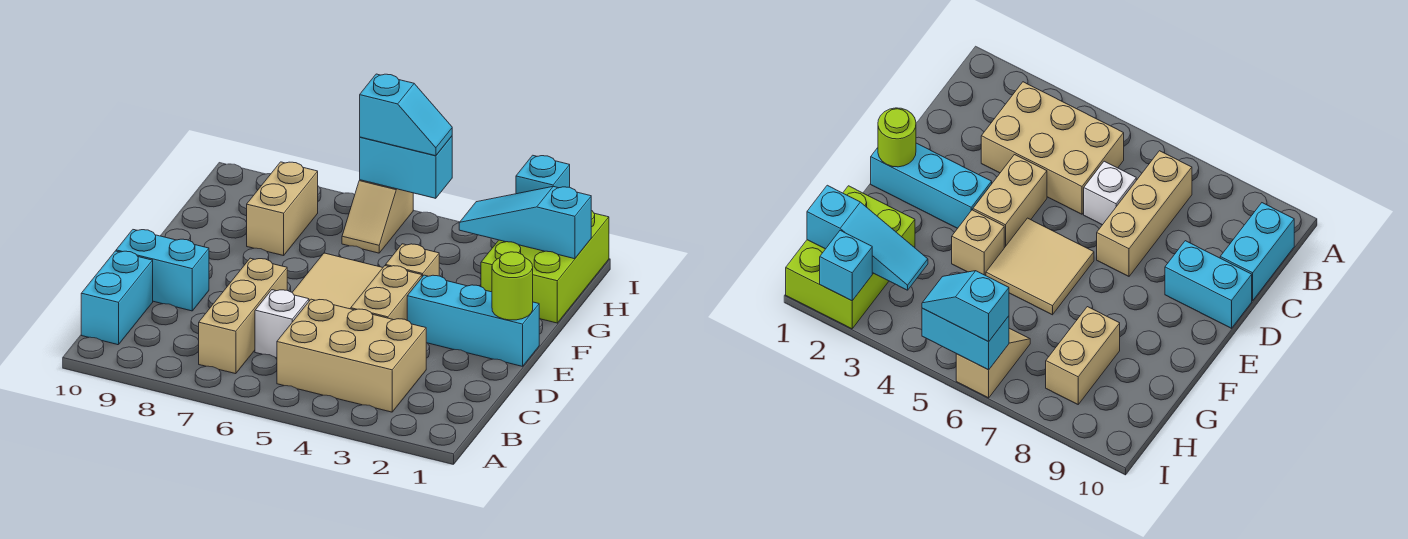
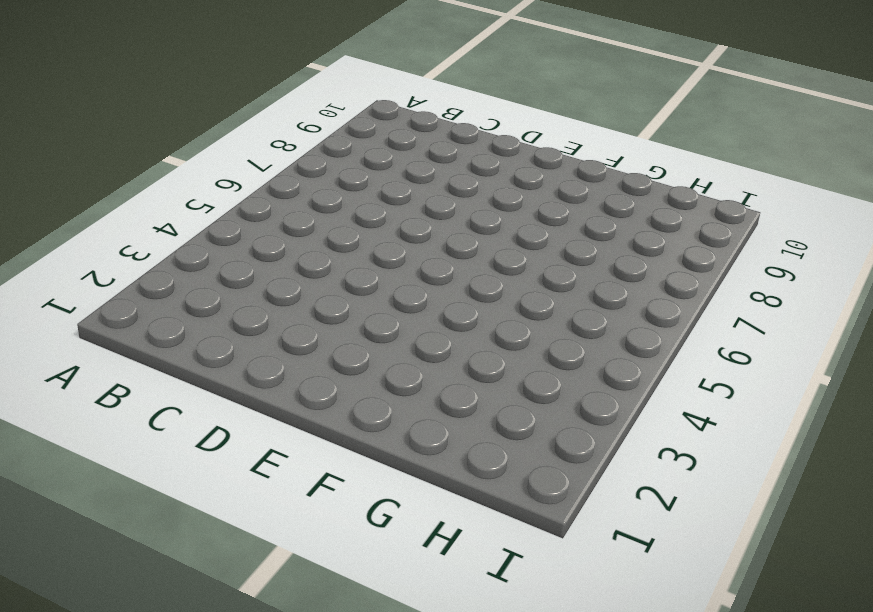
none -> tan brick B3:C5 level 1
none -> tan brick B7:D7 level 1
none -> cyan brick B10:C10 level 1

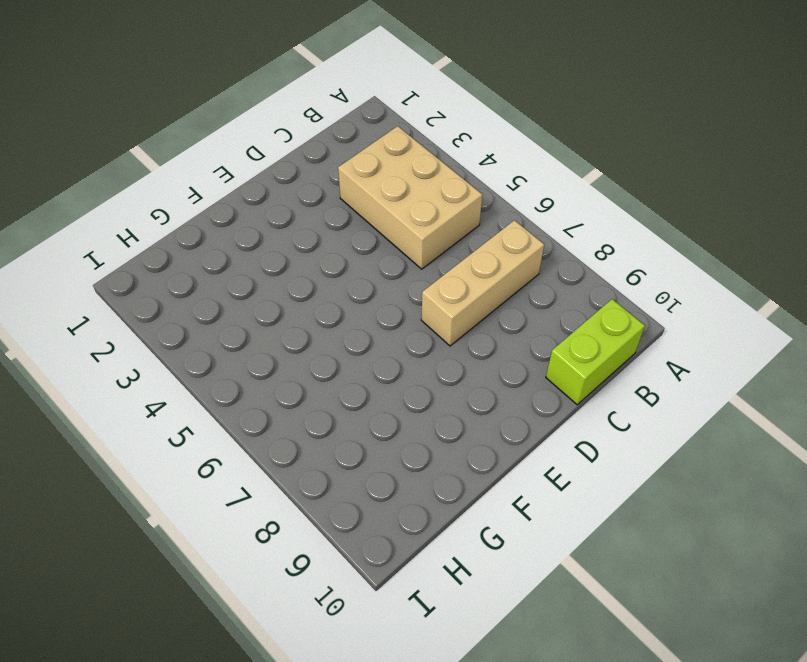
lime brick B10:C10 level 1 -> cyan brick B10:C10 level 1
none -> white brick C6 level 1
none -> tan brick D4:E4 level 1
none -> cyan brick D9:D10 level 1

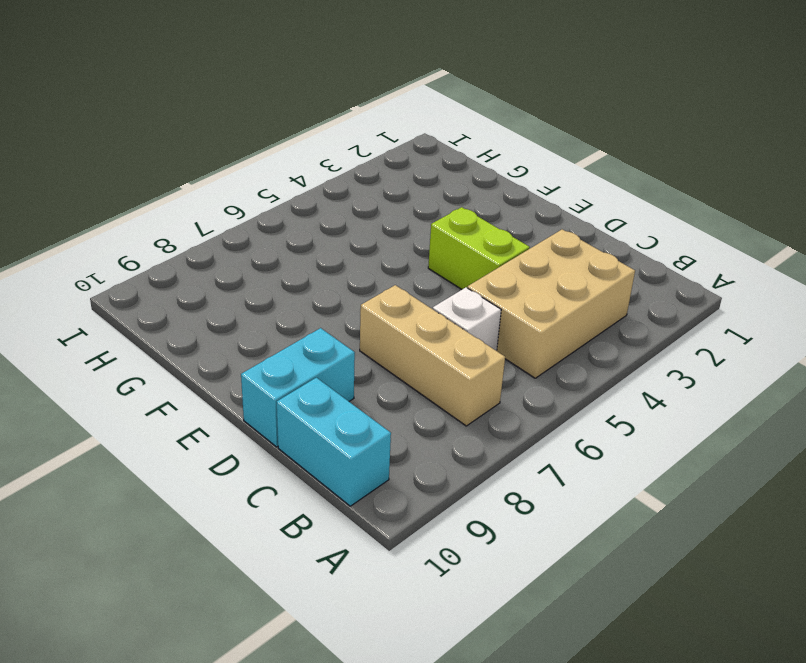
lime brick D4:E4 level 1 -> tan brick D4:E4 level 1
none -> cyan brick E1:E3 level 1
none -> tan tile E5:F6 level 1
none -> tan brick F4 level 1

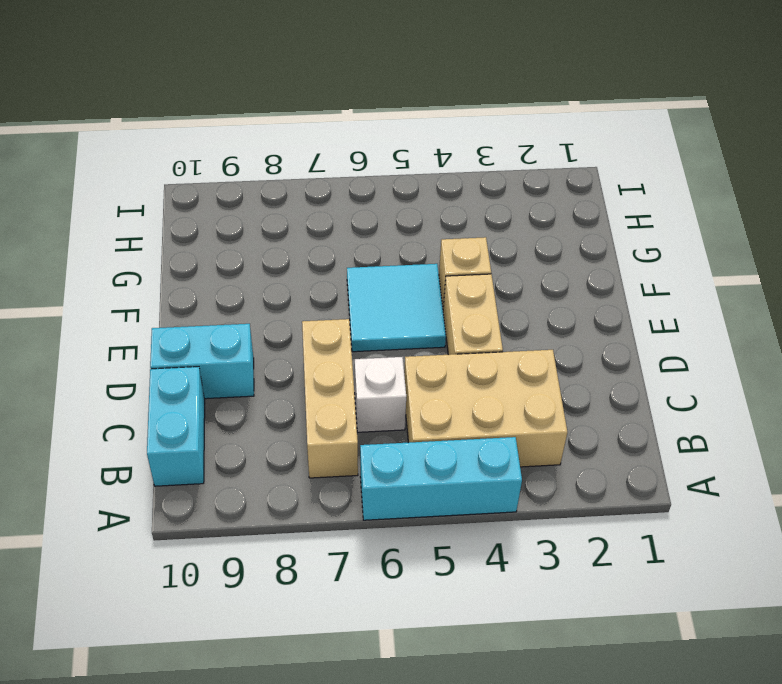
cyan brick A4:A6 level 1 -> cyan brick E1:E3 level 1
cyan tile E5:F6 level 1 -> tan tile E5:F6 level 1
none -> lime brick G1:I2 level 1
none -> tan brick G8:H8 level 1
none -> tan slope H6:I6 level 1 top I

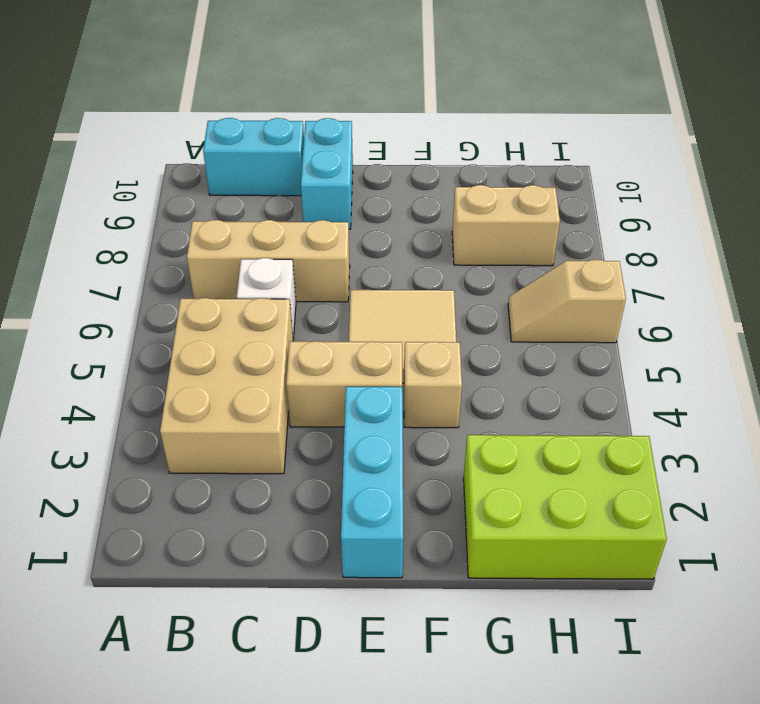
none -> lime round brick E1 level 2
none -> cyan slope H1:H3 level 2 top 1
none -> cyan brick I2 level 2

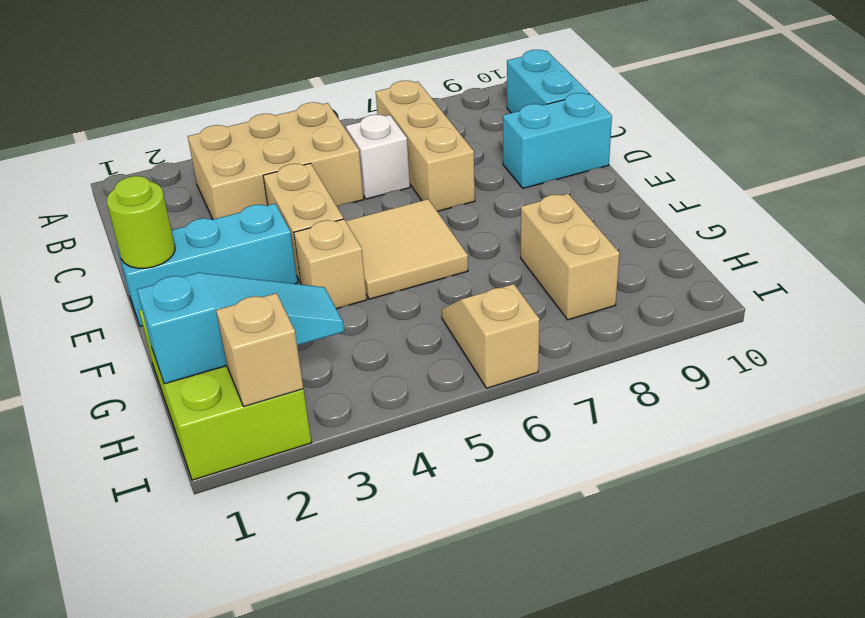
tan brick I2 level 2 -> cyan brick I2 level 2
none -> cyan brick I5:I6 level 2
none -> cyan slope I5:I6 level 3 top 6

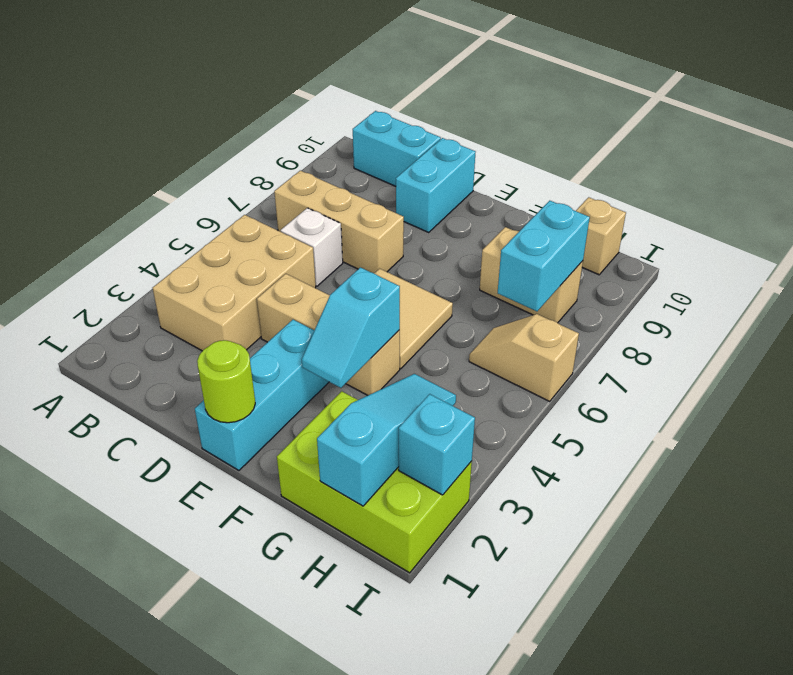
cyan slope F3:F4 level 2 top 4 -> cyan slope I5:I6 level 3 top 6
cyan brick H7:H8 level 2 -> cyan brick I5:I6 level 2
tan brick H10 level 1 -> none

